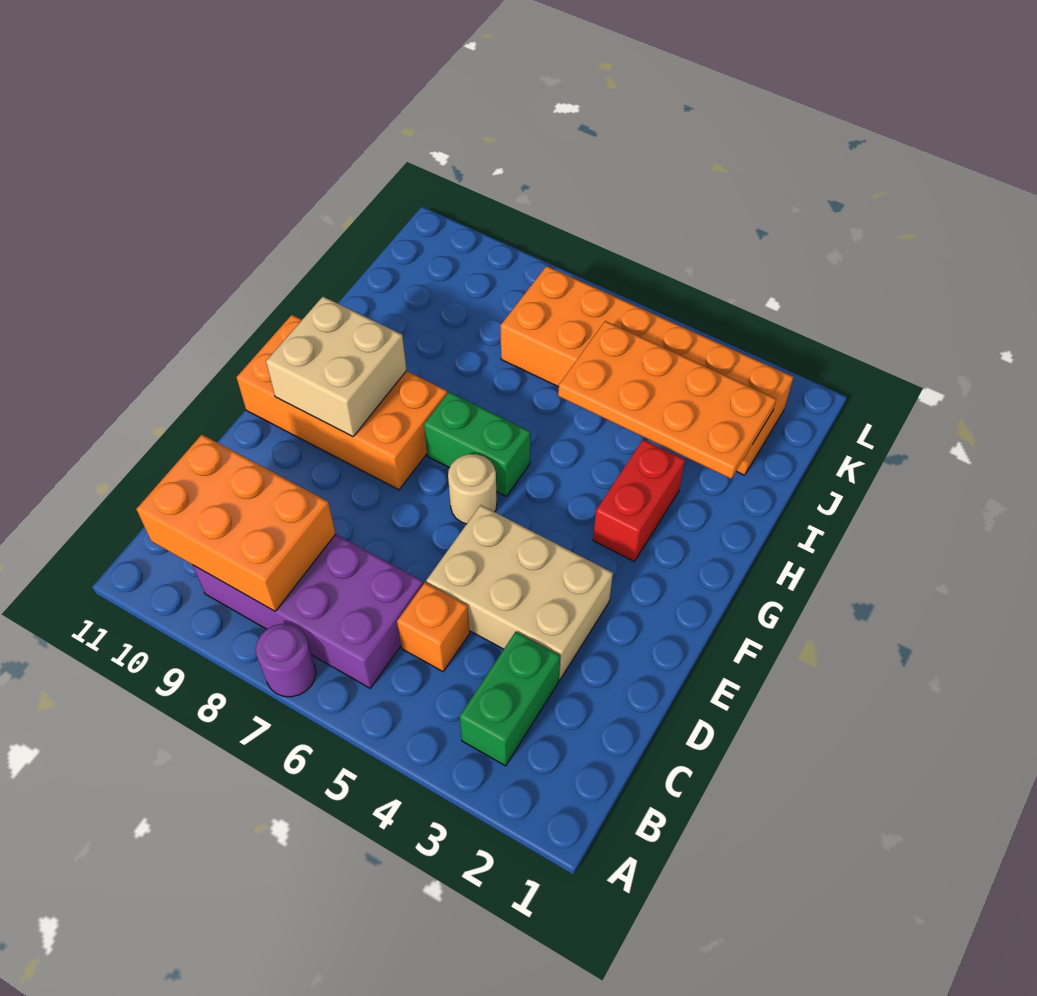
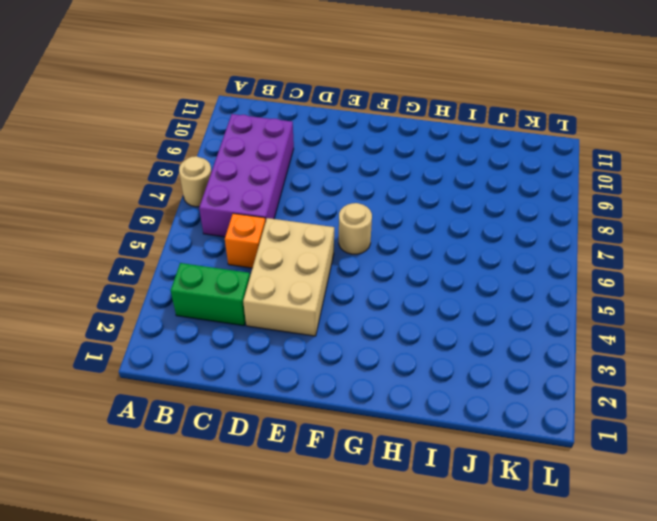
tan round brick A7 level 1 -> purple round brick A7 level 1
none -> orange brick F8:G11 level 1
none -> red brick G3:H3 level 1
none -> green brick G6:G7 level 1

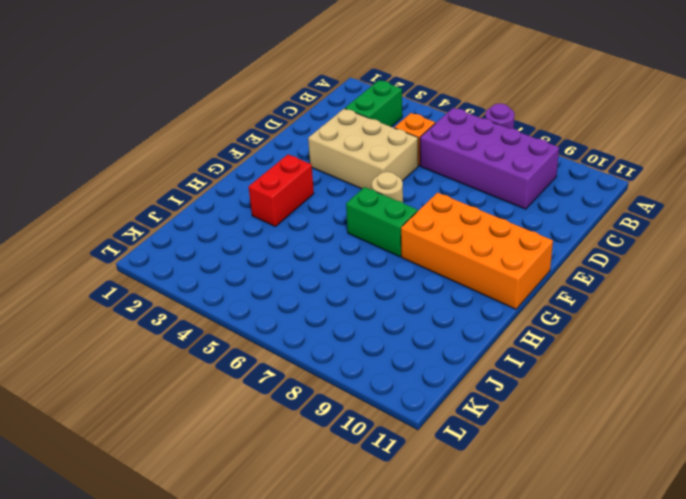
none -> orange brick J2:K7 level 1
none -> orange brick B8:C10 level 2
none -> tan brick F9:G10 level 2

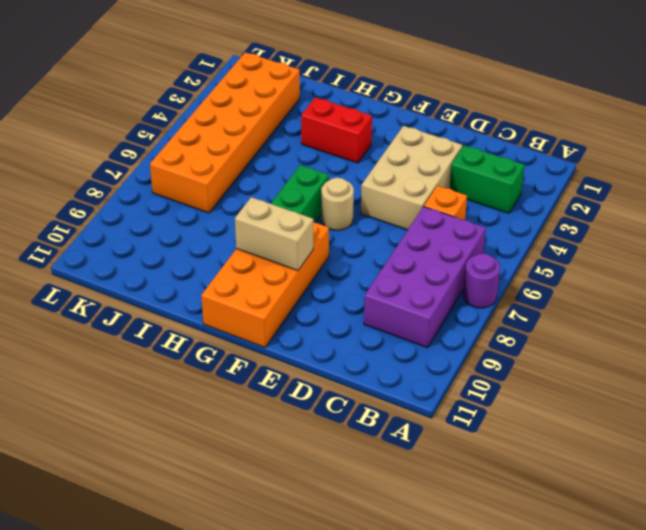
tan brick F9:G9 level 2 -> tan brick F9:G10 level 2
none -> orange brick B8:C10 level 2
none -> orange plate I2:J5 level 2

